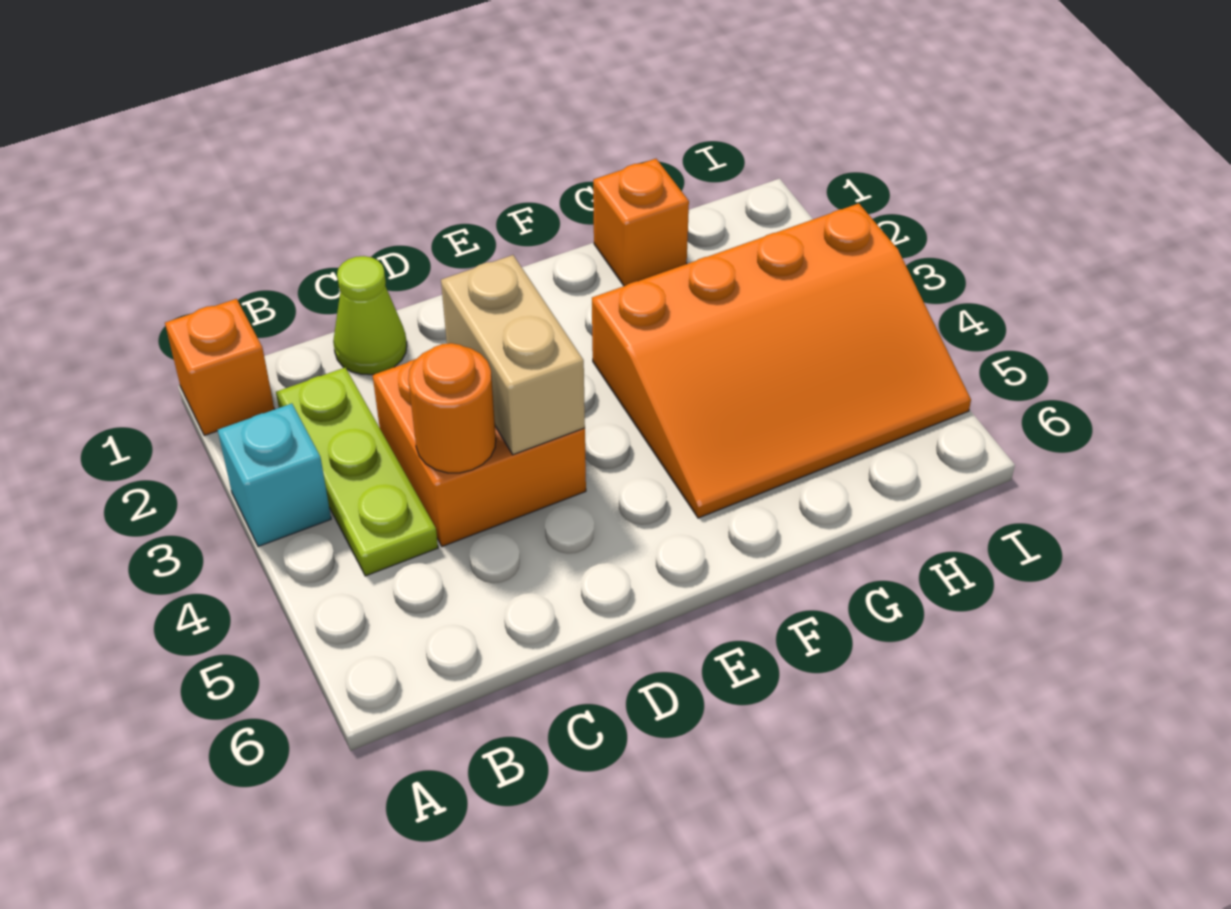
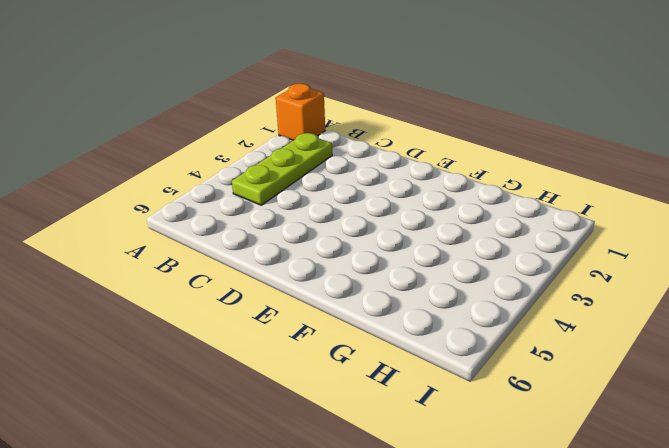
none -> cyan brick A3 level 1
none -> lime cone C1 level 1

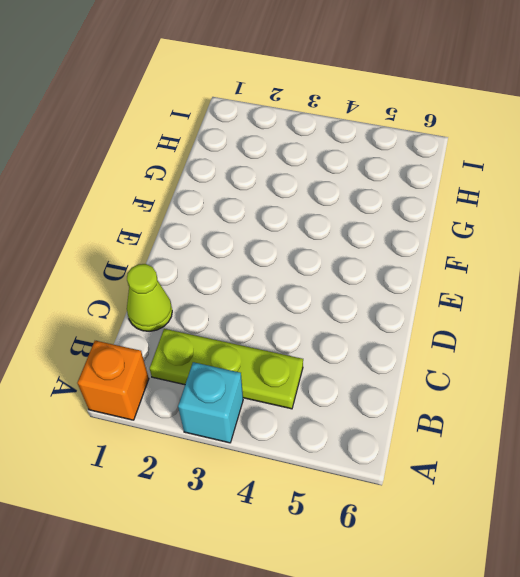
none -> orange brick C3:D4 level 1
none -> orange slope F3:I5 level 1 top 3

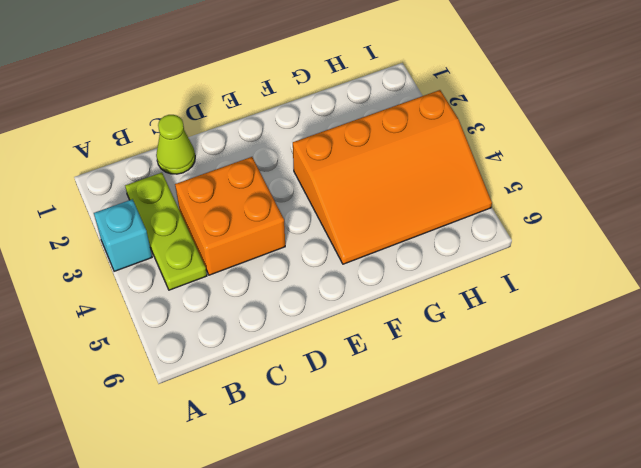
none -> orange brick A1 level 1
none -> orange brick G1 level 1

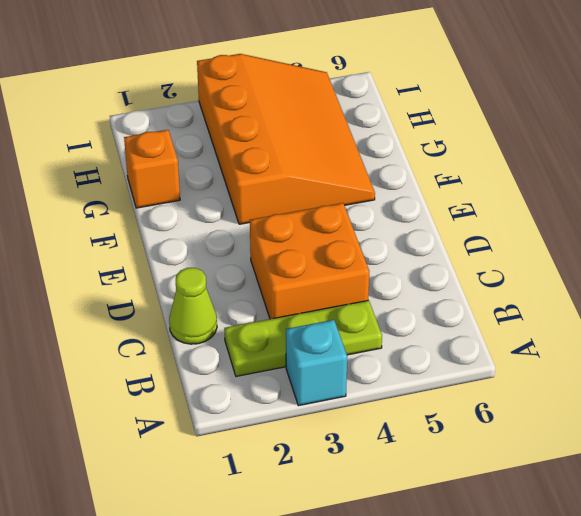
none -> orange brick A1 level 1
none -> orange round brick C4 level 2

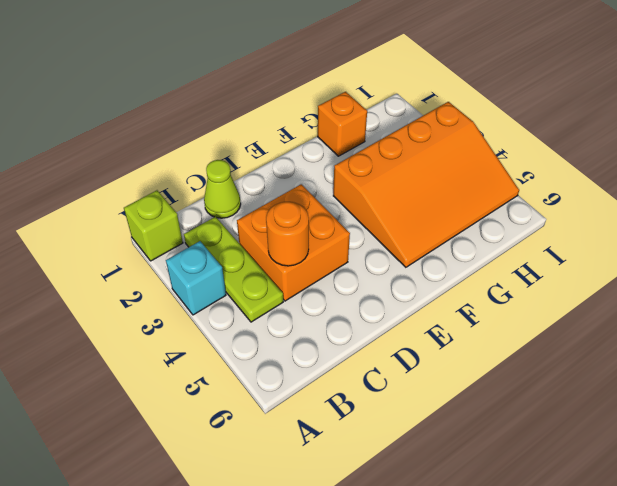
lime brick A1 level 1 -> orange brick A1 level 1
none -> tan brick D3:D4 level 2

